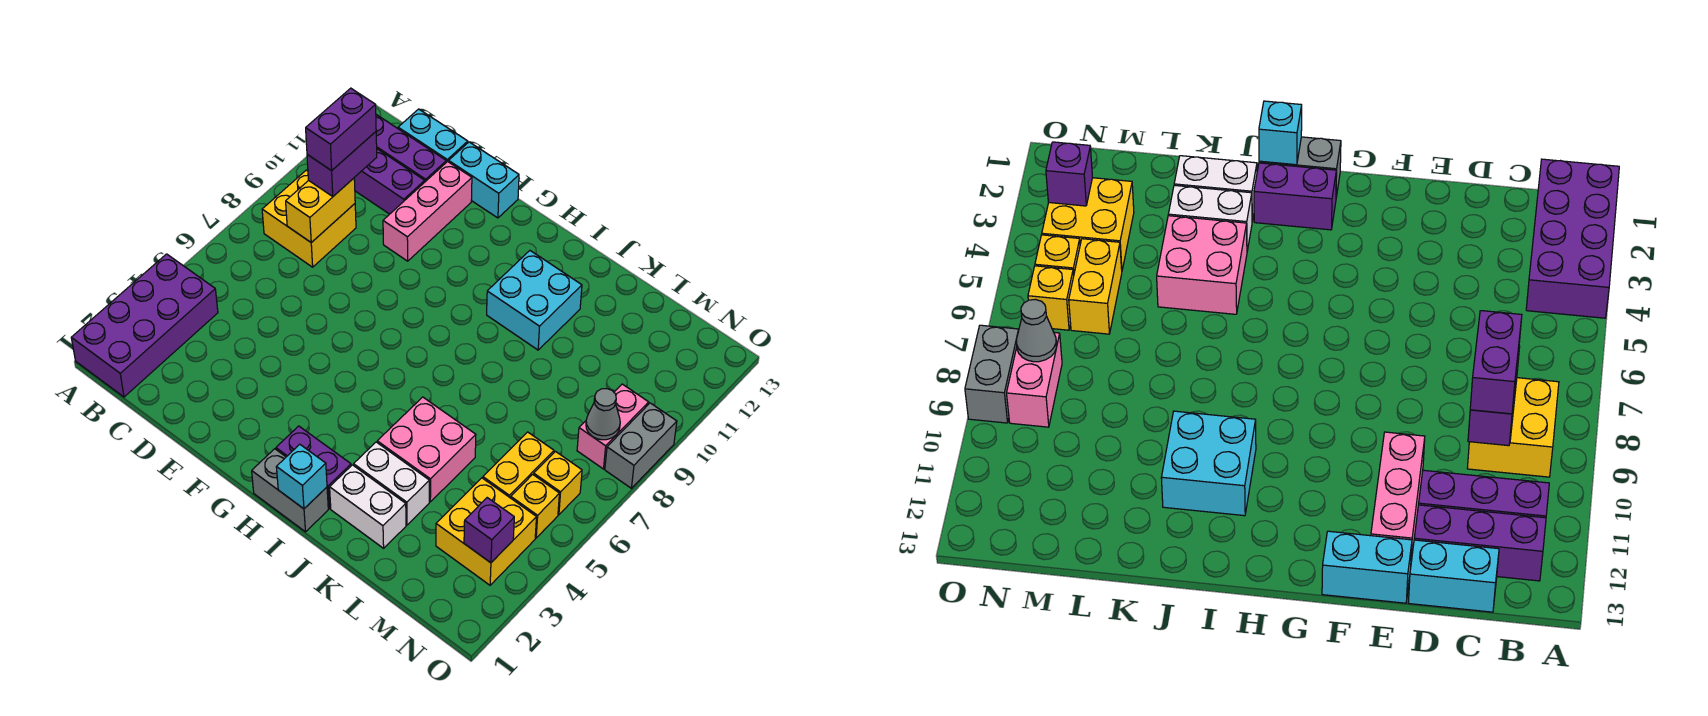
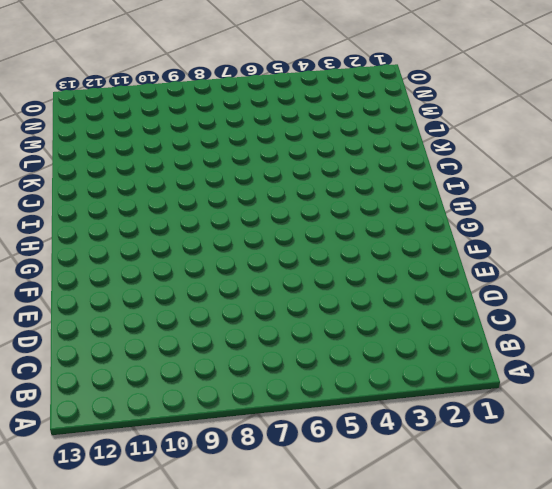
none -> purple brick A1:B4 level 1
none -> yellow brick B8:C9 level 1
none -> purple brick B11:D11 level 1

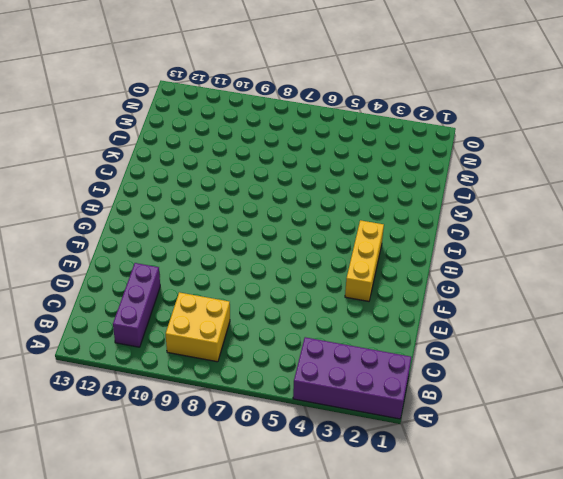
yellow brick F3:H3 level 1 -> none
none -> purple brick B12:D12 level 1
none -> cyan brick C13:D13 level 1
none -> pink brick E10:E12 level 1

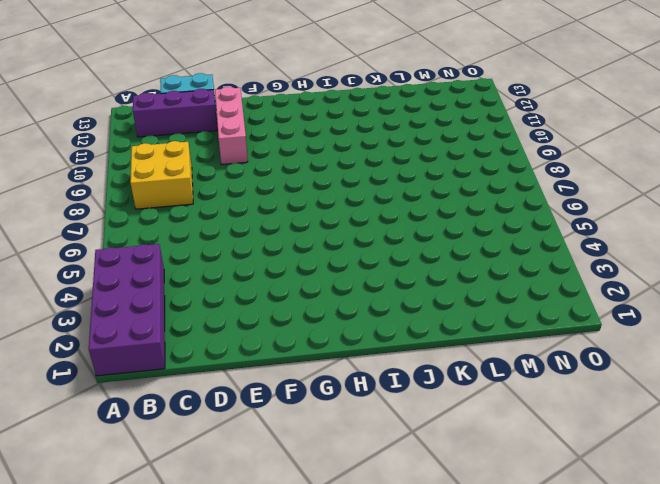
none -> purple brick B11:D11 level 1
none -> cyan brick E13:F13 level 1
none -> grey brick H1:I1 level 1

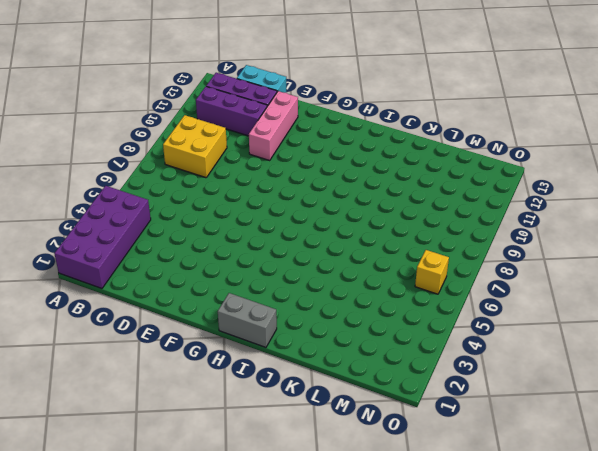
none -> cyan brick E13:F13 level 1
none -> purple brick H2:I2 level 1
none -> cyan brick I10:J11 level 1

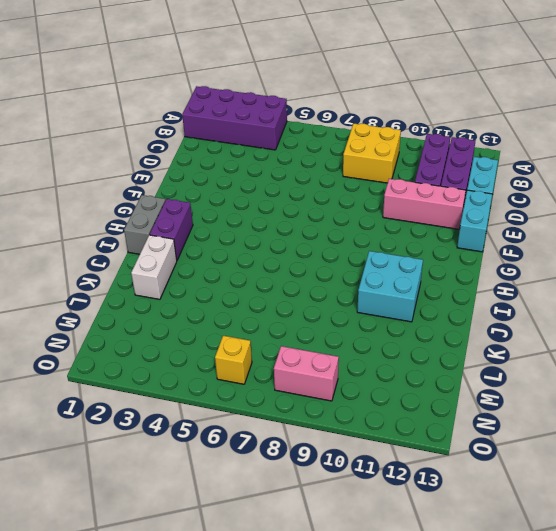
none -> white brick J3:K3 level 1
none -> pink brick J4:K5 level 1
none -> yellow brick M3:N4 level 1

